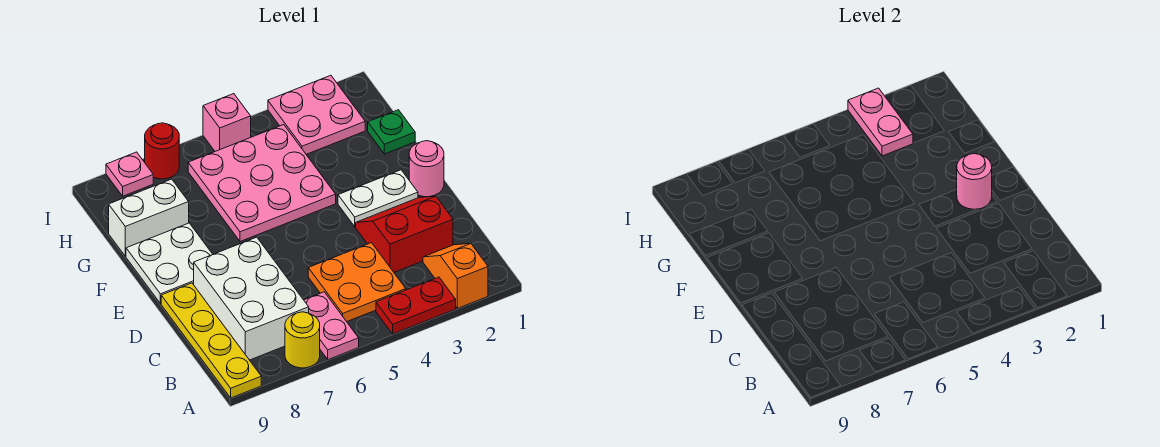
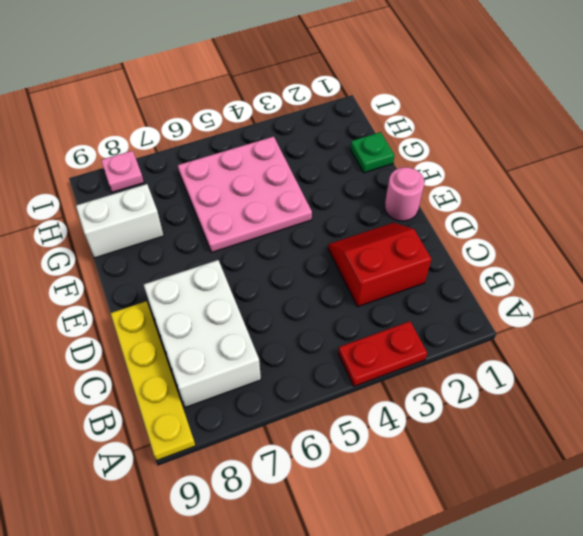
none -> orange slope A2:B2 level 1 top A
none -> pink plate A6:B6 level 1
none -> yellow round brick A7 level 1

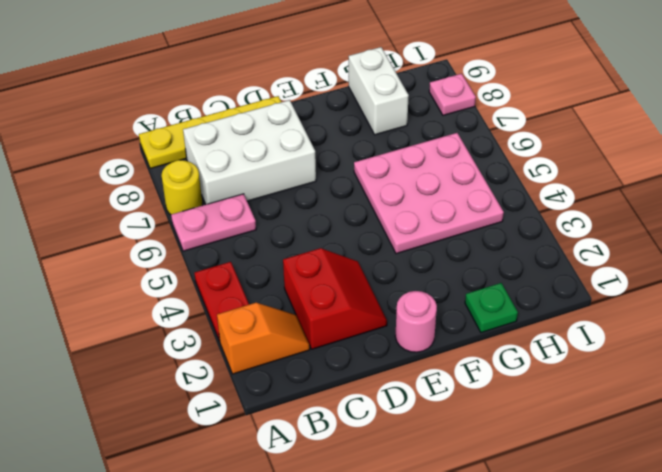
none -> orange plate B4:C5 level 1
none -> white plate E2:E3 level 1
none -> white plate E8:F9 level 1

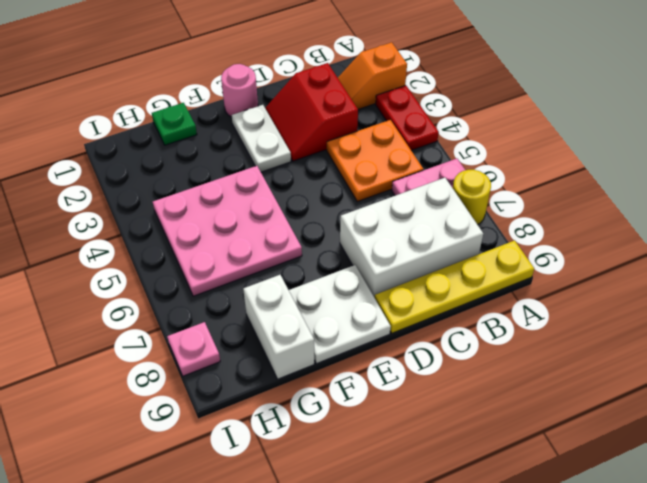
none -> pink plate H2:I3 level 1
none -> pink brick I5 level 1
none -> red round brick I7 level 1

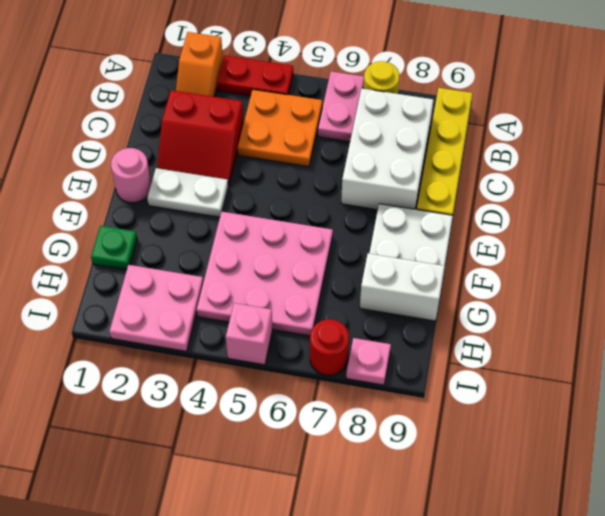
none -> pink round brick E2 level 2
none -> pink plate H3:I3 level 2

